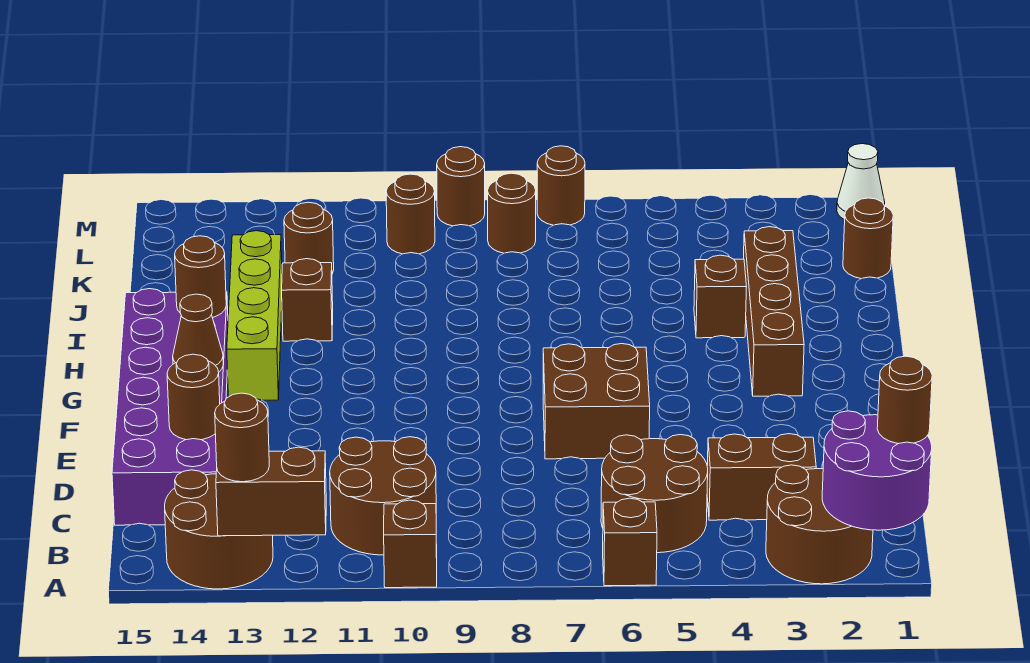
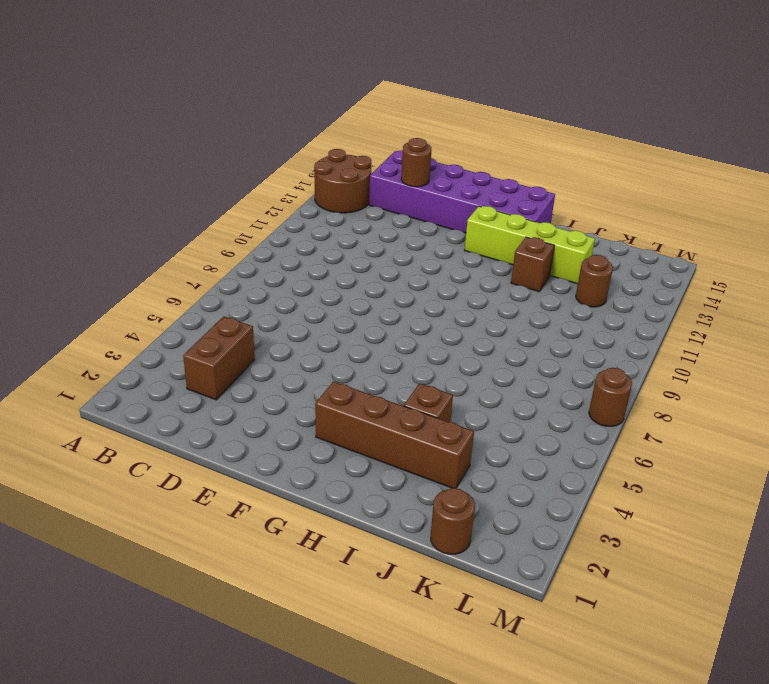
none -> brown round brick A2:B3 level 1
none -> brown brick A6 level 1
none -> brown brick A10 level 1

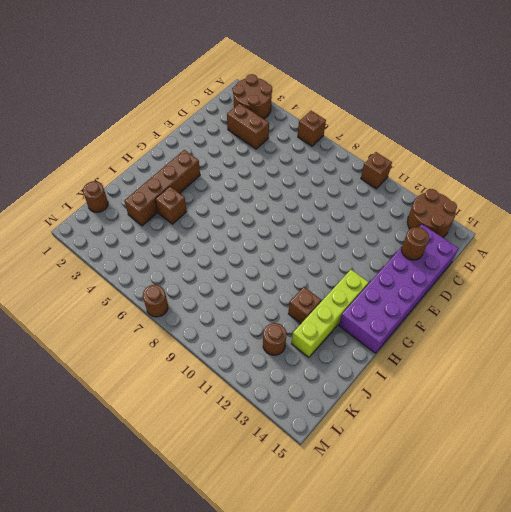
none -> brown round brick B5:C6 level 1
none -> brown round brick B10:C11 level 1
none -> brown brick E6:F7 level 1

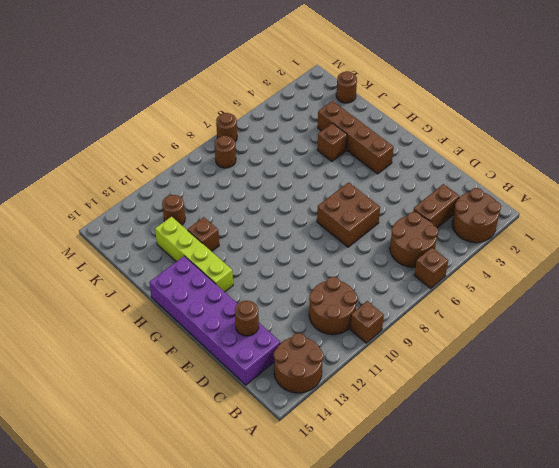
none -> brown round brick L10 level 1
none -> white cone M1 level 1
none -> brown round brick M9 level 1

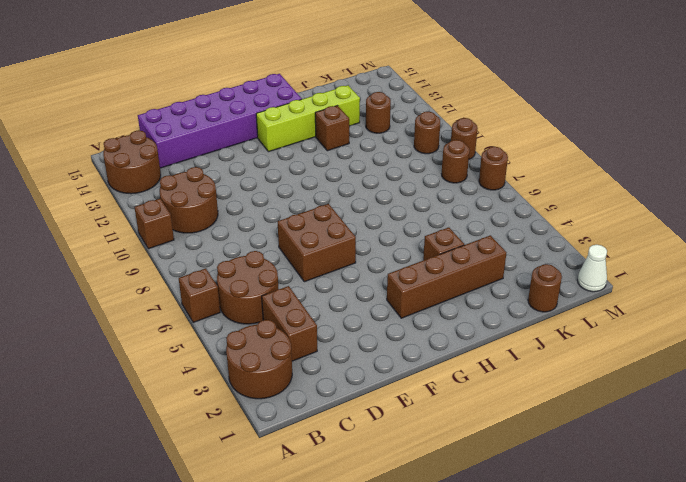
none -> purple round brick A1:B2 level 2
none -> brown brick A12:A13 level 2
none -> brown round brick D14 level 2

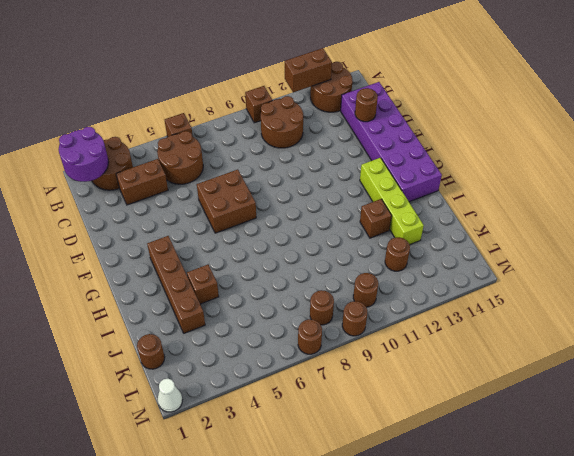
none -> brown cone F14 level 2
none -> brown round brick H14 level 2
none -> brown round brick A13 level 3

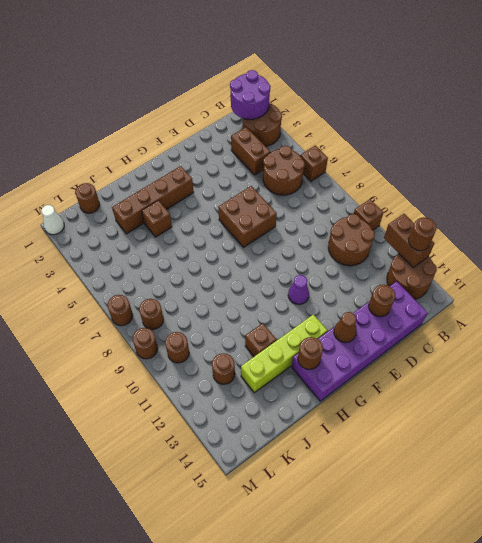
purple cone F11 level 1 -> none
none -> brown round brick B1 level 3

